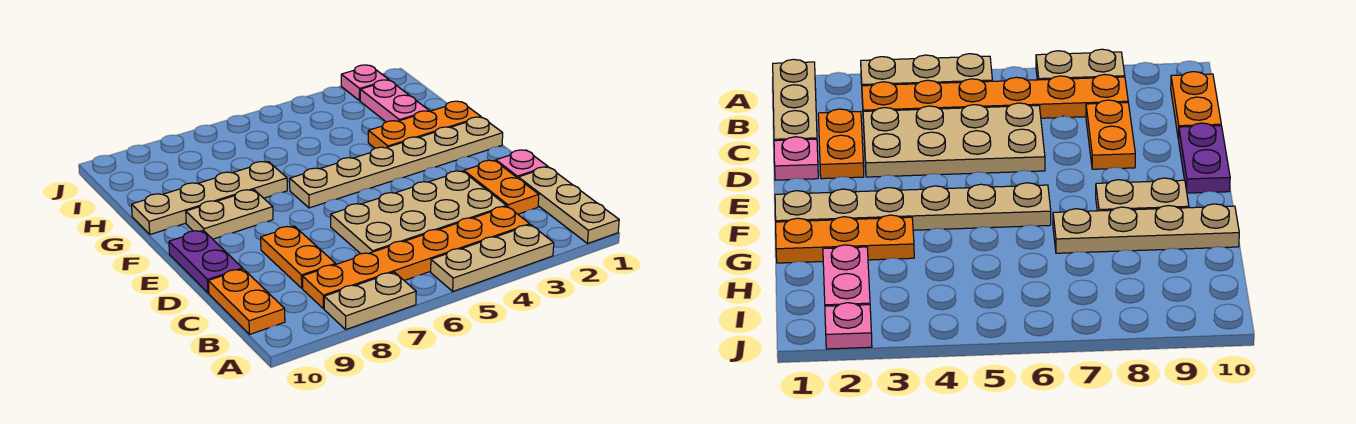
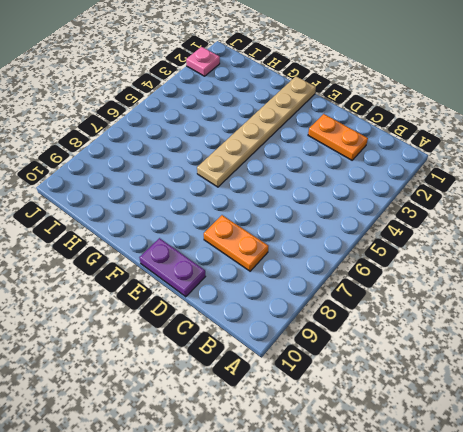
none -> tan plate A1:C1 level 1
none -> tan plate A3:A5 level 1
none -> tan plate A7:A8 level 1

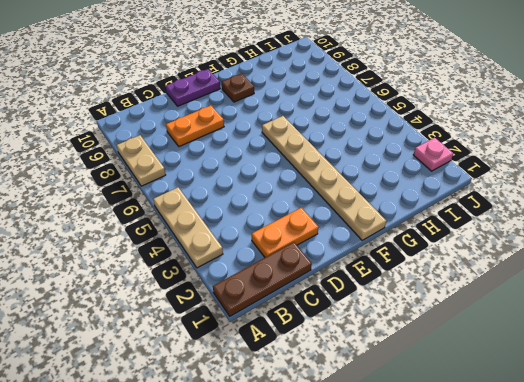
brown plate A1:C1 level 1 -> tan plate A1:C1 level 1
brown plate F9 level 1 -> tan plate F8:F9 level 1
none -> orange plate B3:B8 level 1
none -> orange plate B10:C10 level 1
none -> tan plate C3:D6 level 1

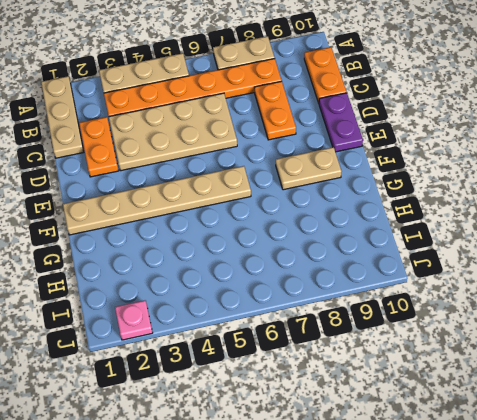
none -> pink plate D1 level 1
none -> orange plate G1:G3 level 1
none -> tan plate G7:G10 level 1

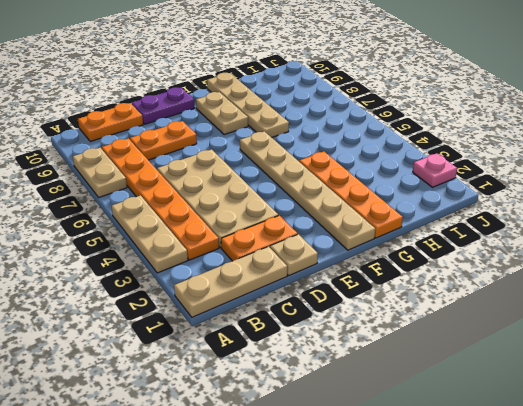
tan plate D1 level 1 -> pink plate D1 level 1
orange plate G1:G4 level 1 -> orange plate G1:G3 level 1
none -> pink plate H2:I2 level 1

